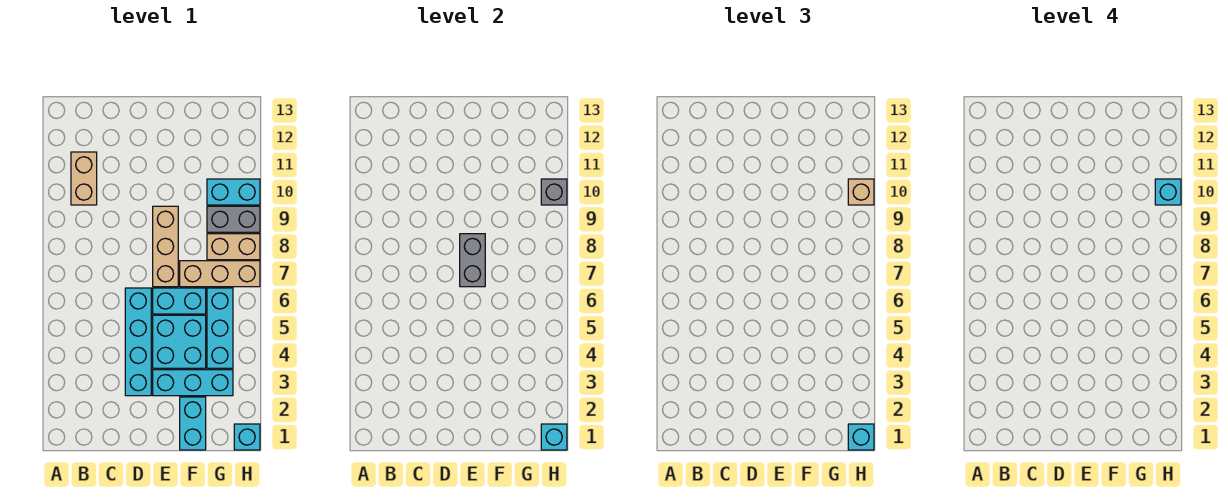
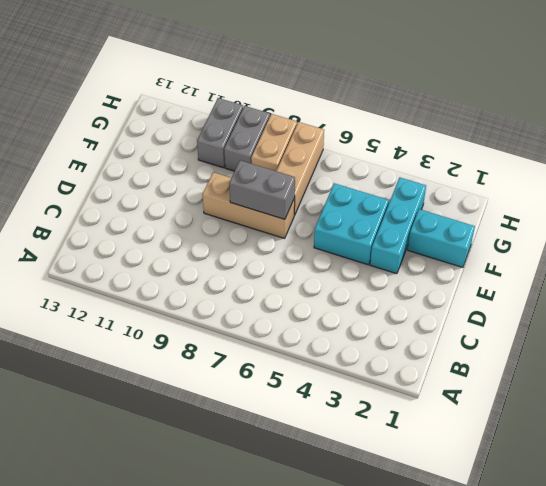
grey brick G10:H10 level 1 -> cyan brick G10:H10 level 1
none -> tan brick B10:B11 level 1
none -> cyan brick D3:D6 level 1
none -> cyan brick E6:F6 level 1

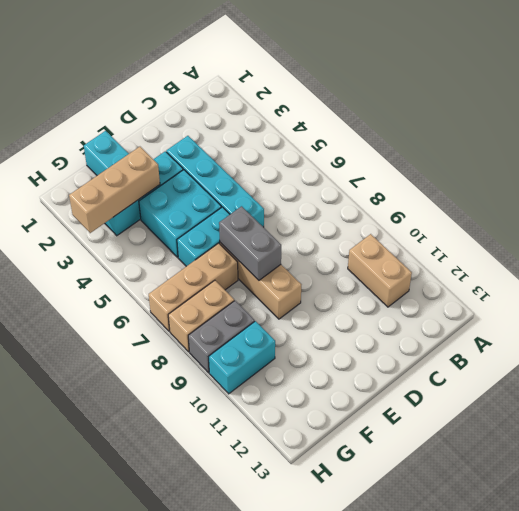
tan brick F3:H3 level 2 -> none
none -> cyan brick G4:G6 level 1
none -> cyan brick H1 level 1
none -> cyan brick H1 level 2

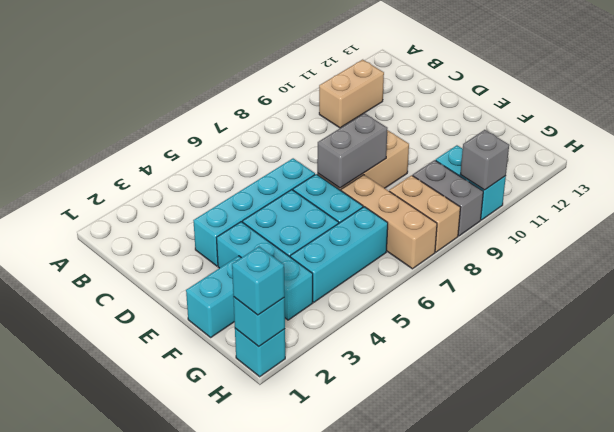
none -> tan brick H10 level 3
none -> cyan brick H10 level 4

